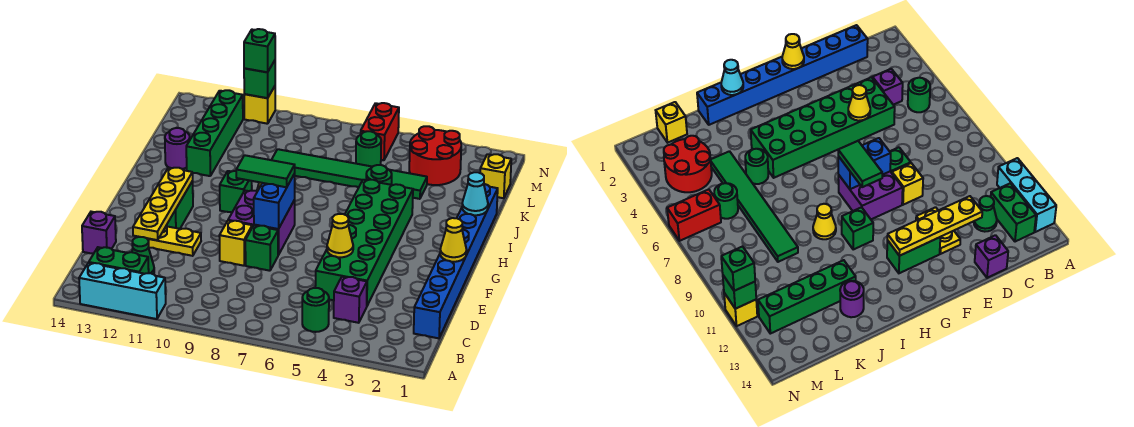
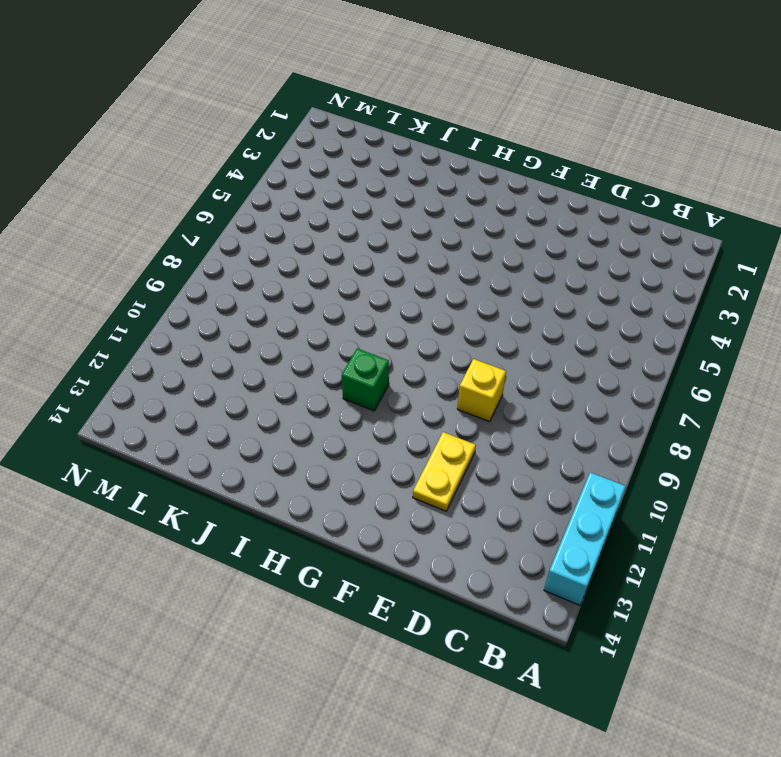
none -> green round brick B5 level 1
none -> green brick B12:B13 level 1
none -> blue brick C1:J1 level 1
none -> purple brick C4 level 1

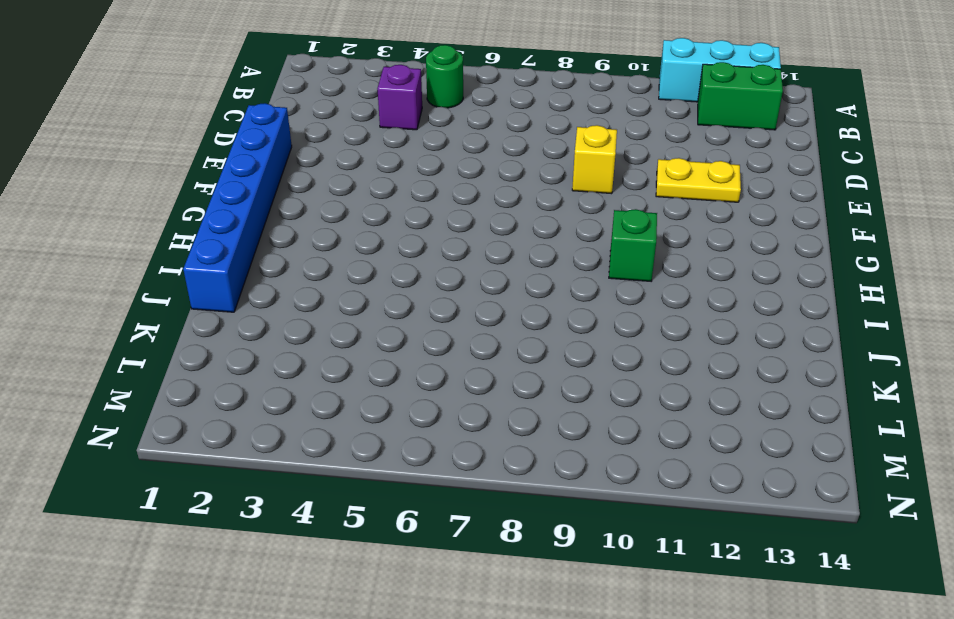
blue brick E1:J1 level 1 -> blue brick C1:J1 level 1
none -> green cone C12 level 1
none -> green brick D4:I5 level 1
none -> purple brick D14 level 1
none -> green brick E8 level 1

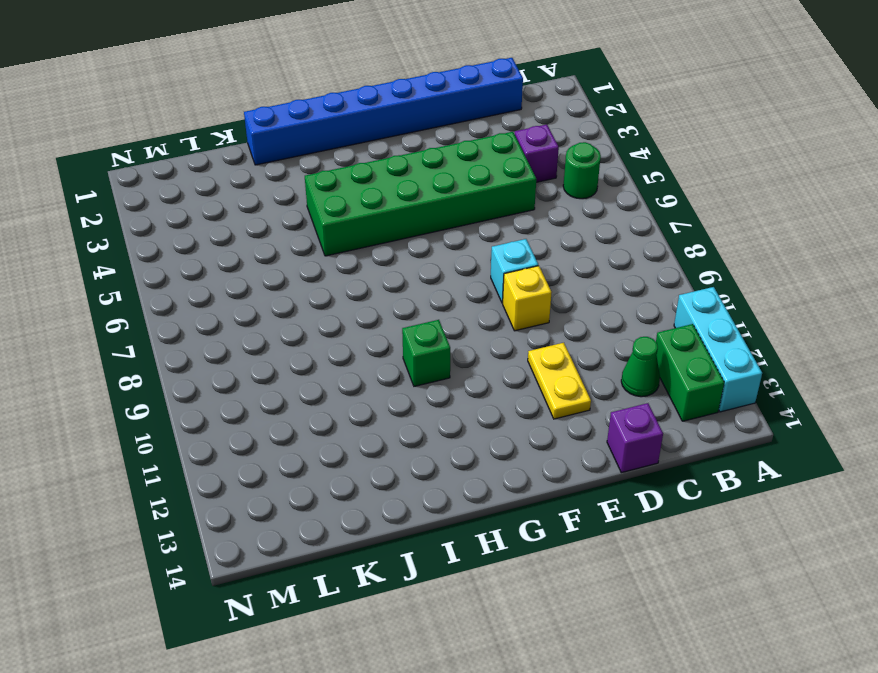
cyan brick E8 level 1 -> green brick E8 level 1
none -> purple brick F8:G9 level 1
none -> green brick F12:G12 level 1
none -> yellow cone I9 level 1
none -> green round brick J5 level 1

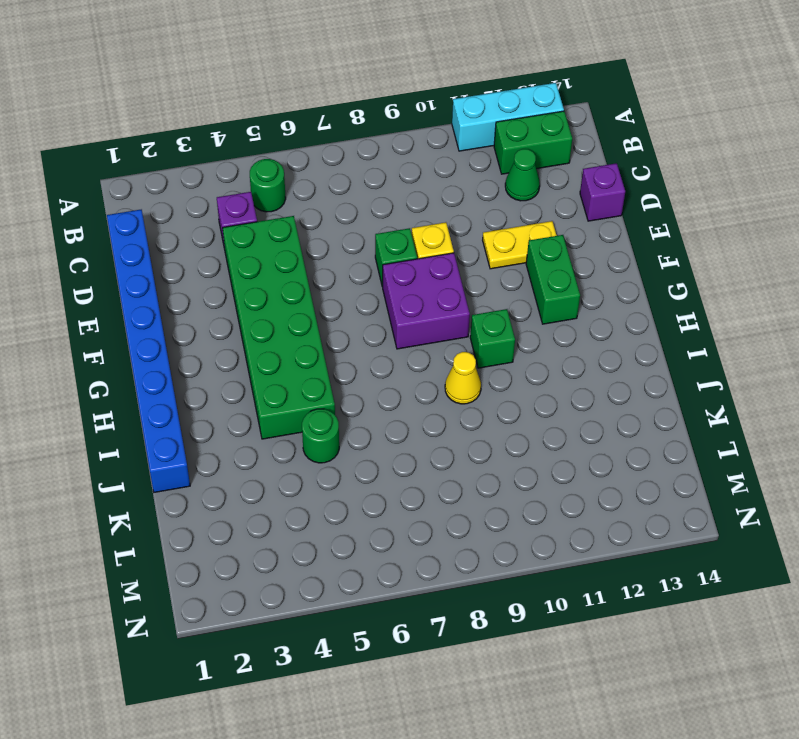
none -> green brick J12:M12 level 1
none -> purple round brick J13 level 1
none -> green tile K4:K9 level 1
none -> yellow brick L1 level 1

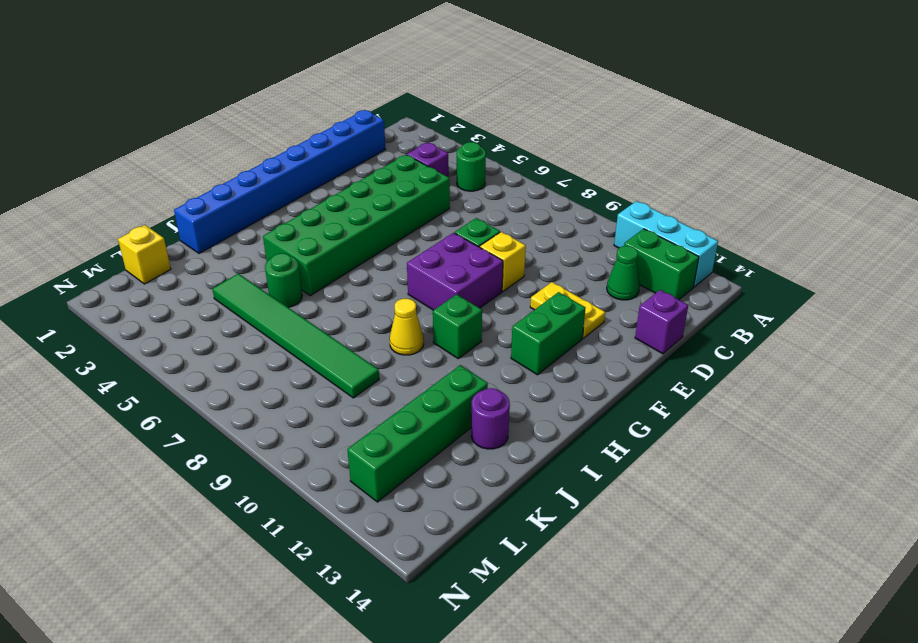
none -> red round brick L3:M4 level 1
none -> green round brick L6 level 1
none -> red brick M6:N6 level 1
none -> yellow brick N11 level 1

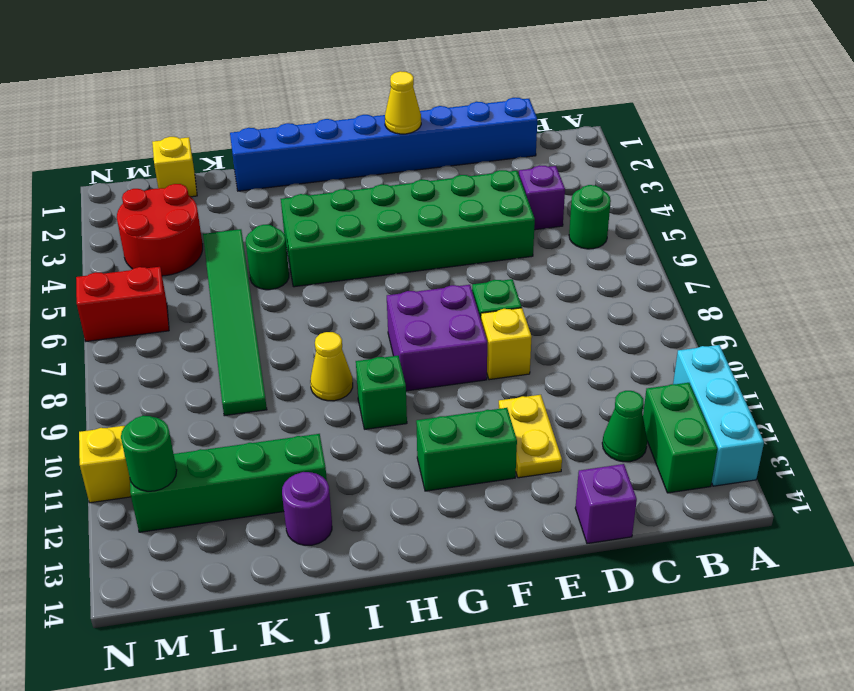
green round brick M12 level 2 -> green round brick L6 level 1
none -> yellow plate D12:G12 level 2
none -> yellow cone E5 level 2
none -> blue brick F8:G8 level 2
none -> cyan cone I1 level 2

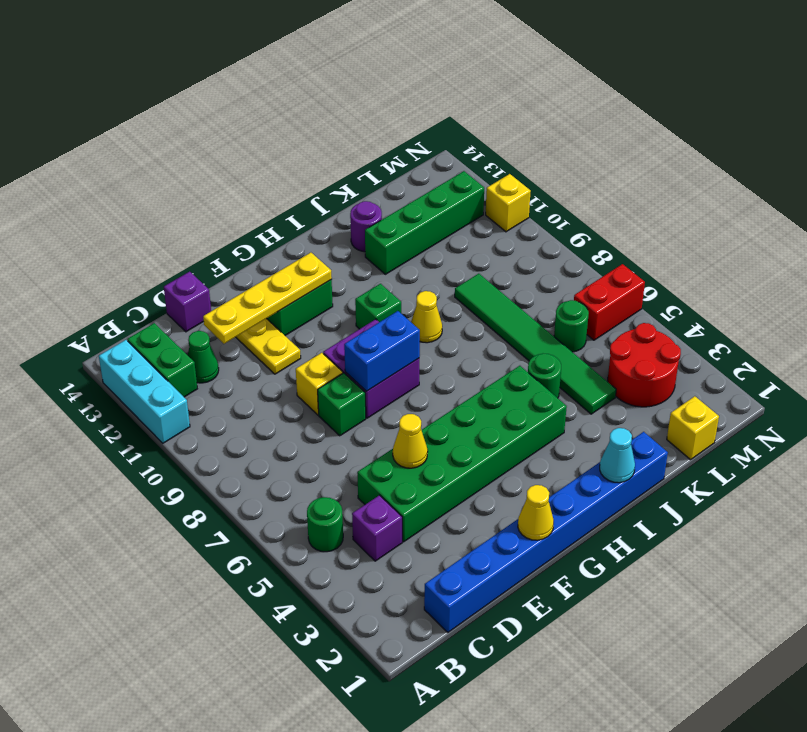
none -> green brick N11 level 2
none -> green tile G8:G9 level 3
none -> green brick N11 level 3

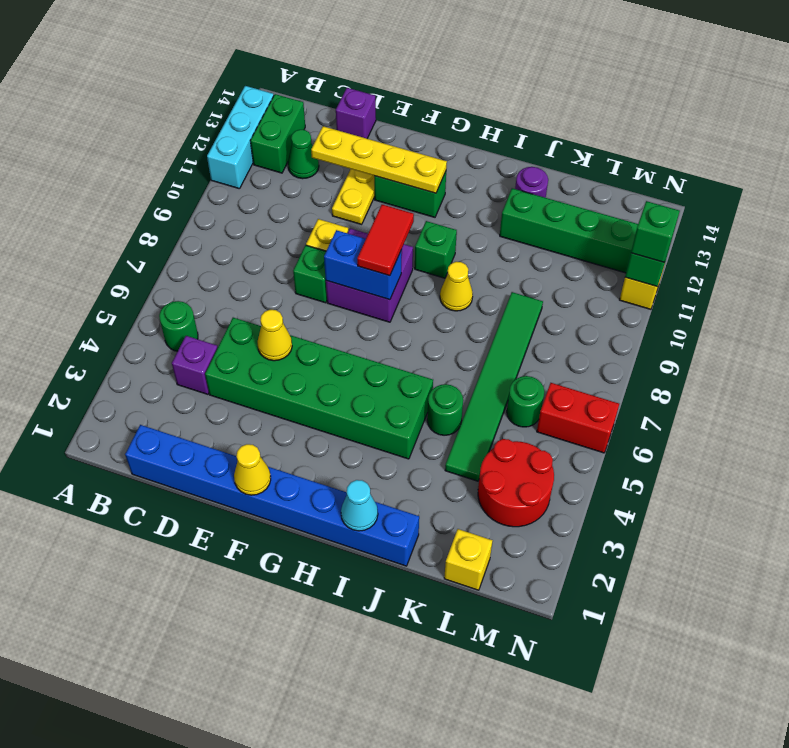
red tile G8:G9 level 3 -> green tile G8:G9 level 3

